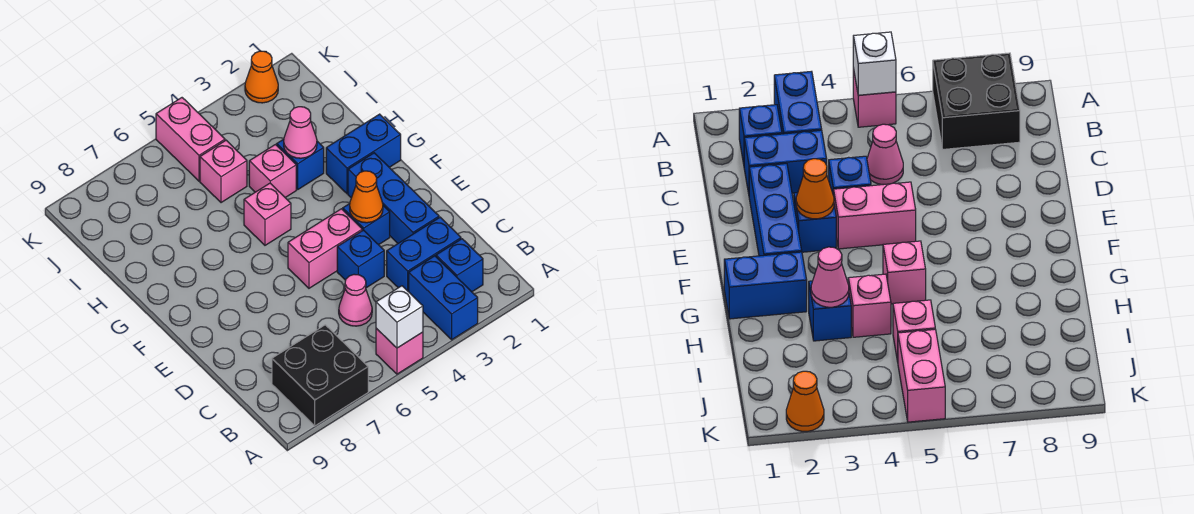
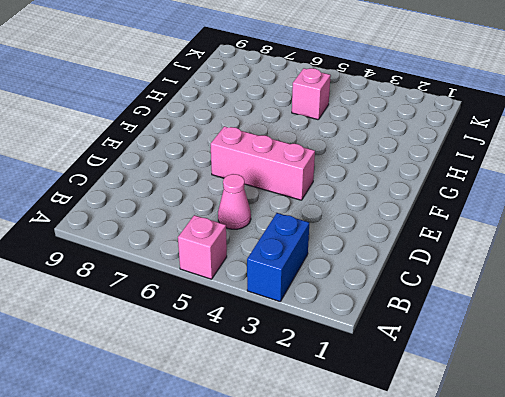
pink brick E4:E6 level 1 -> pink brick E4:E5 level 1
none -> black brick A7:B8 level 1
none -> blue brick B2 level 1
none -> blue brick C2:C3 level 1

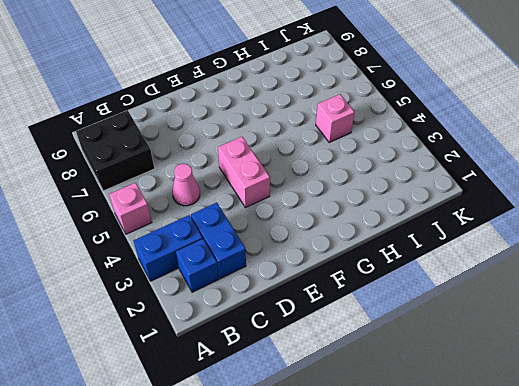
none -> blue brick D2:F2 level 1
none -> blue brick D4 level 1
none -> blue brick E3 level 1

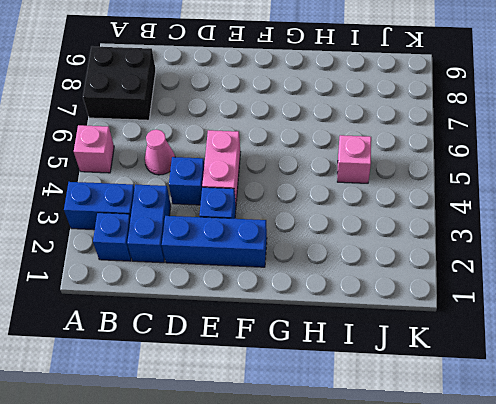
none -> blue brick G1:G2 level 1
none -> pink brick G5 level 1
none -> blue brick H3 level 1

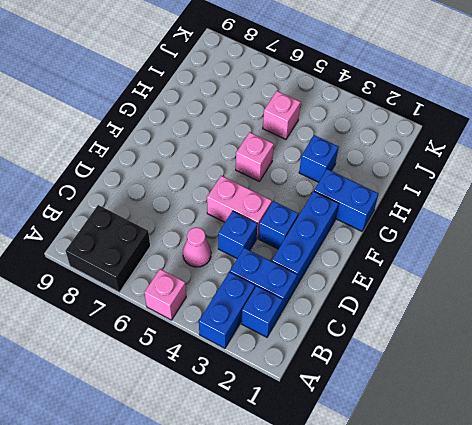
none -> pink brick H4 level 1
none -> pink brick J5:K5 level 1
none -> orange cone K2 level 1

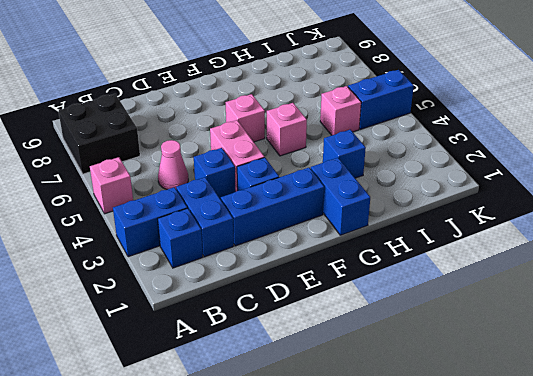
pink brick F6 level 1 -> pink brick H4 level 1
blue brick J5:K5 level 1 -> pink brick J5:K5 level 1
none -> orange cone K2 level 1
none -> white brick A5 level 2
none -> orange cone E3 level 2

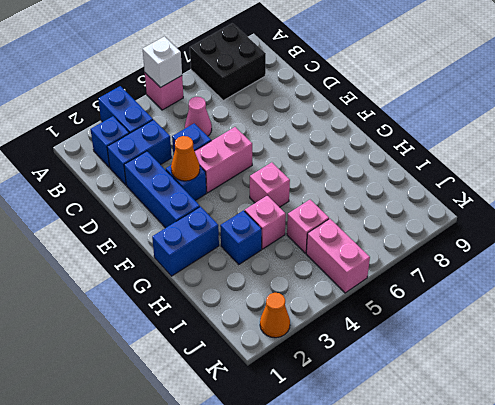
none -> pink cone H3 level 2

